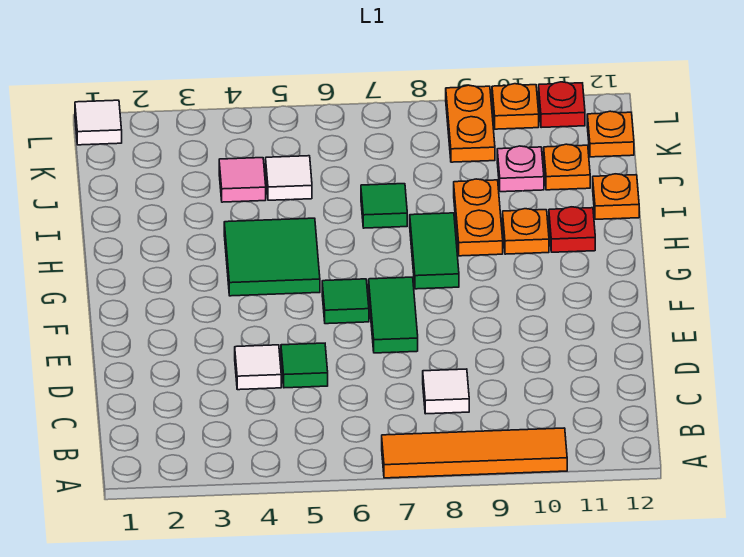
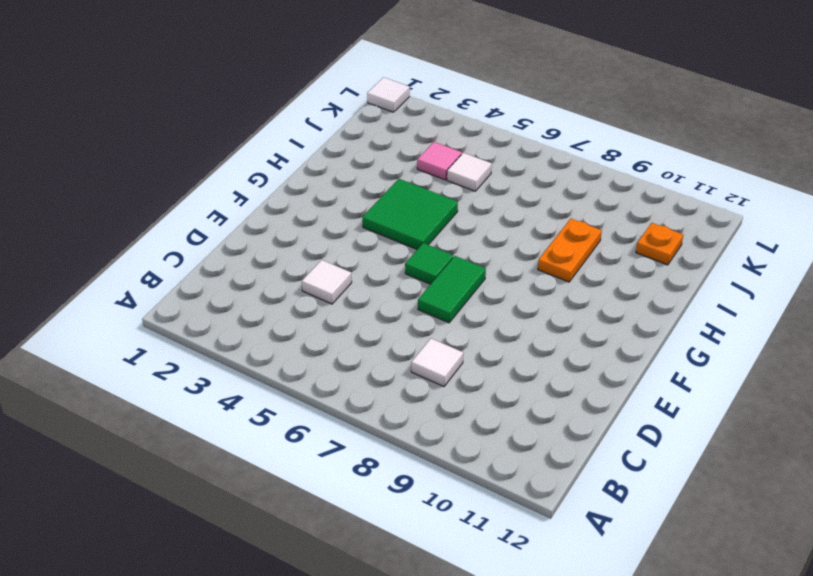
none -> orange tile A7:A10 level 1
none -> green tile D5 level 1
none -> green tile G8:H8 level 1

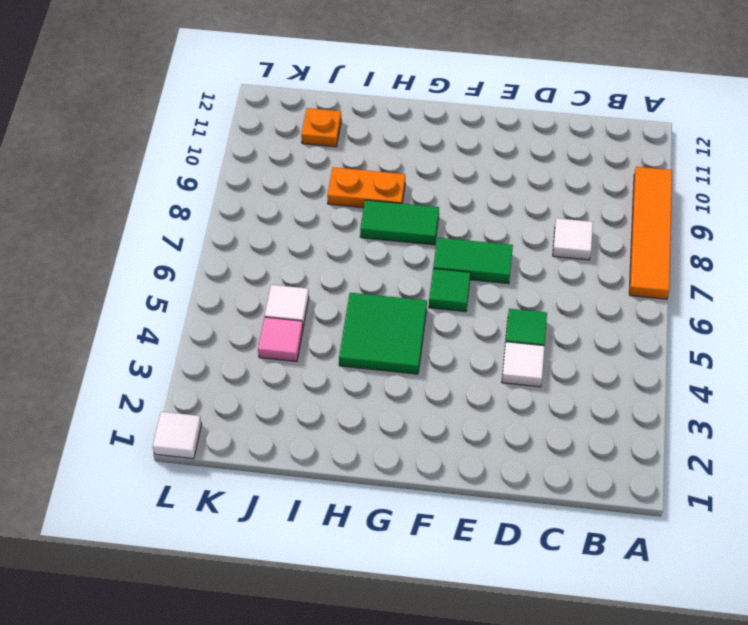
none -> orange plate H10 level 1
none -> red plate H11 level 1
none -> green tile I7 level 1

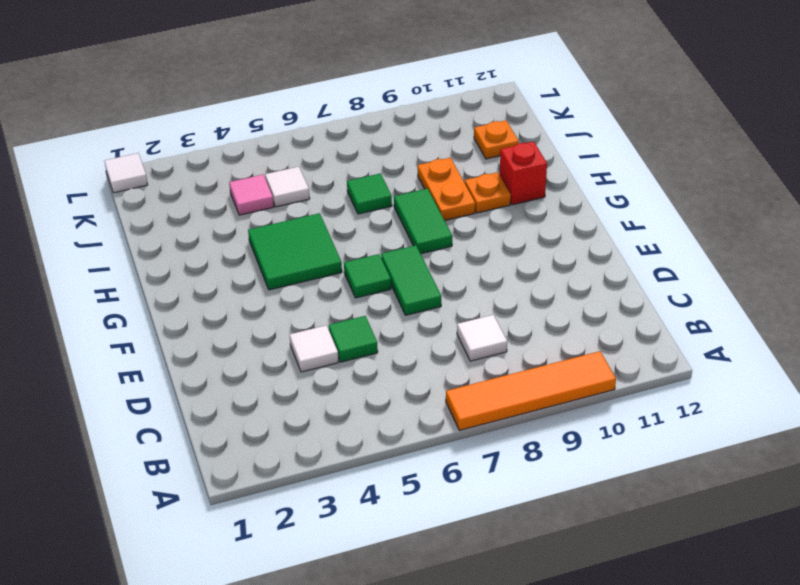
red brick H11 level 1 -> red plate H11 level 1
none -> orange plate I12 level 1
none -> pink plate J10 level 1
none -> orange plate K9:L9 level 1

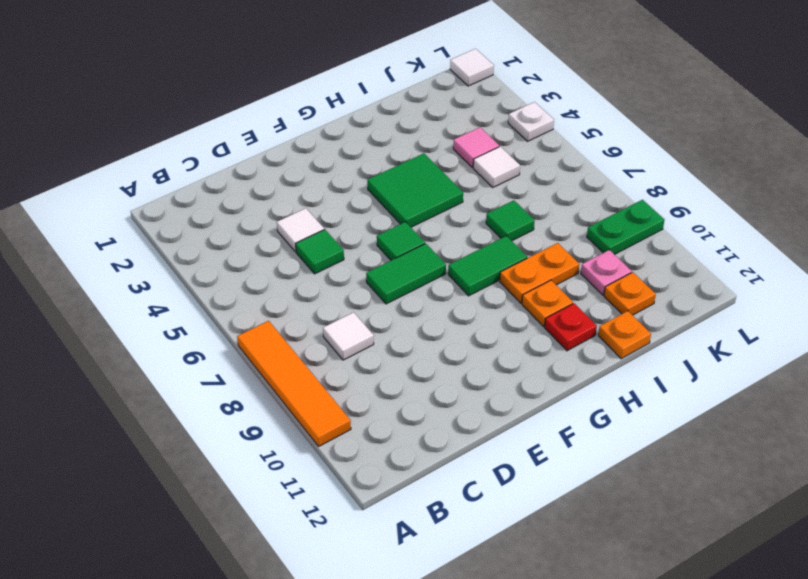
green plate K9:L9 level 1 -> orange plate K9:L9 level 1
white plate L4 level 1 -> none
none -> orange plate K12 level 1
none -> orange plate L10 level 1
none -> red plate L11 level 1

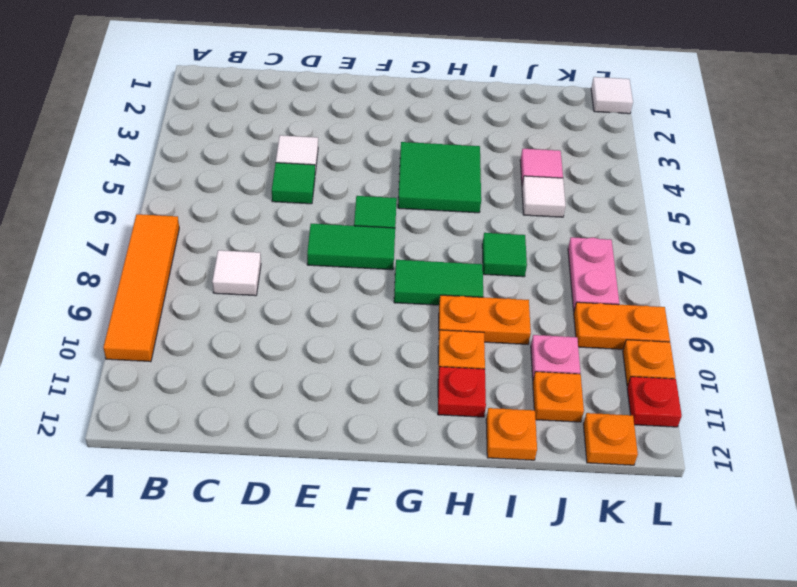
pink plate K7:K8 level 1 -> none

